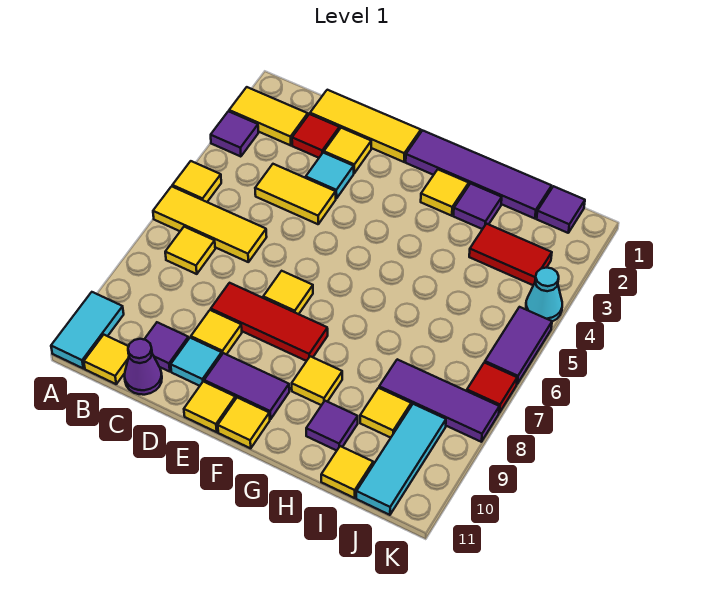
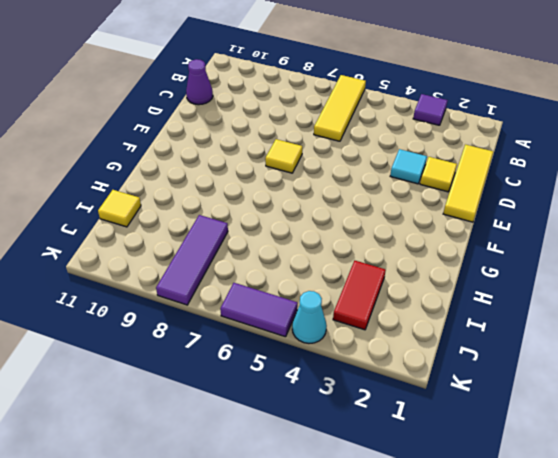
none -> yellow tile A2:B2 level 1
none -> yellow tile A5 level 1
none -> cyan tile A10:A11 level 1
none -> yellow tile B7 level 1

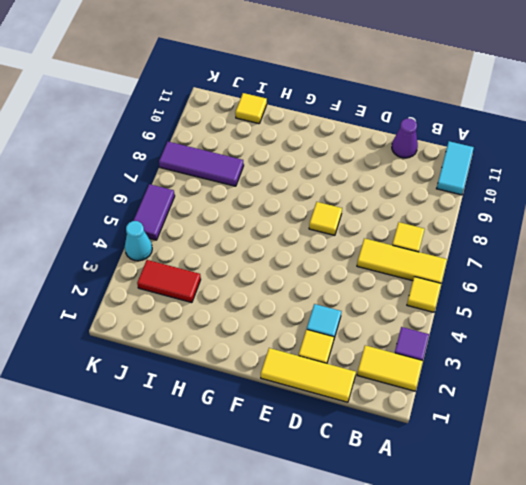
none -> yellow tile B11 level 1
none -> red tile C2 level 1
none -> yellow tile C4:D4 level 1
none -> purple tile C10 level 1

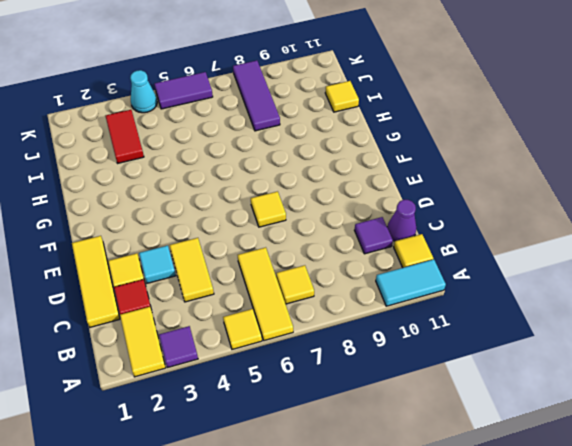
none -> red tile D8:F8 level 1
none -> yellow tile D9 level 1
none -> cyan tile D10 level 1
none -> purple tile E10:F10 level 1

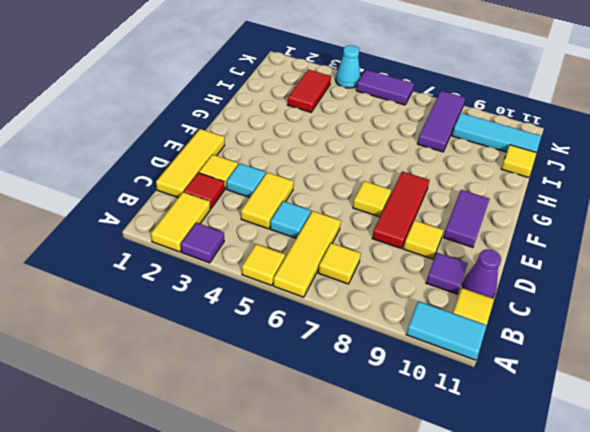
cyan tile C5 level 1 -> cyan tile D10 level 1
none -> yellow tile E11 level 1
none -> purple tile F1:I1 level 1
none -> yellow tile F11 level 1
none -> yellow tile G2 level 1

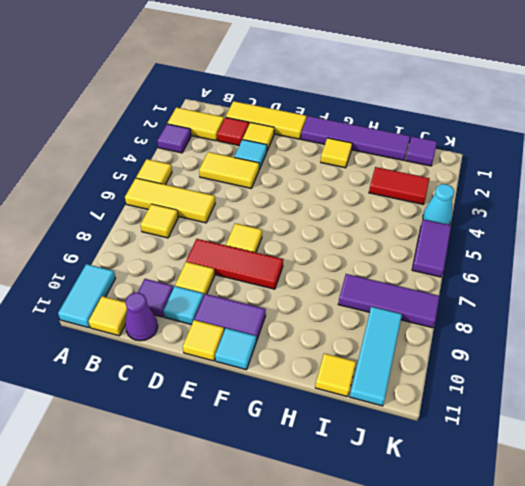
cyan tile F11 level 1 -> yellow tile F11 level 1
none -> yellow tile G9 level 1
none -> purple tile H2 level 1
none -> purple tile H10 level 1
none -> yellow tile I9 level 1

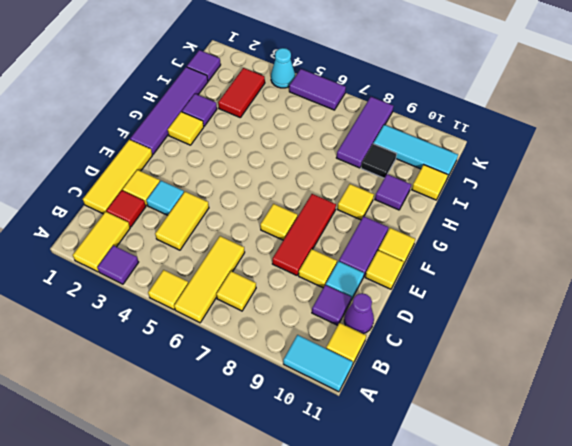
black tile I9 level 1 -> yellow tile I9 level 1
none -> red tile K7 level 1

